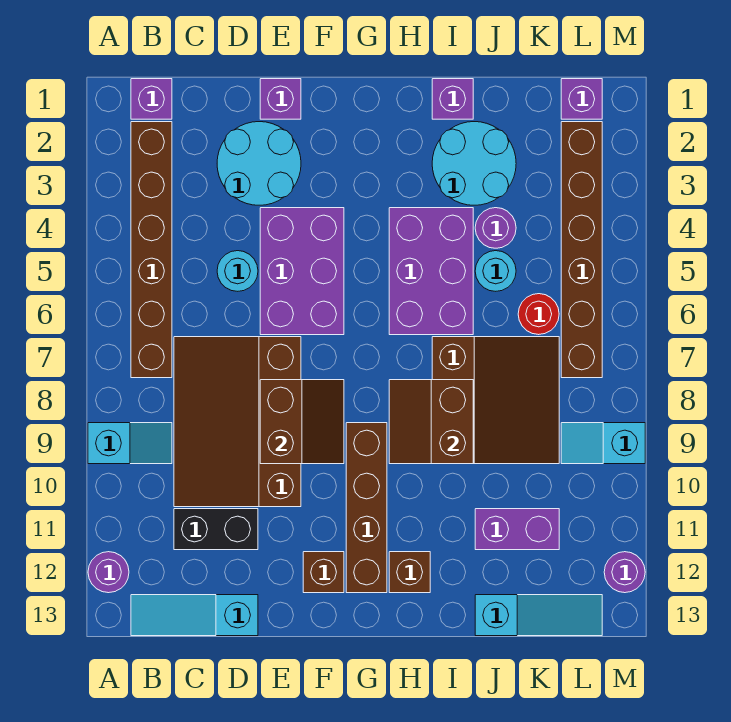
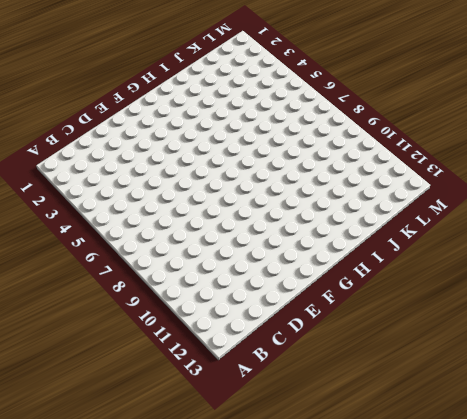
none -> cyan slope A9:B9 level 1 top A
none -> purple round brick A12 level 1
none -> purple brick B1 level 1

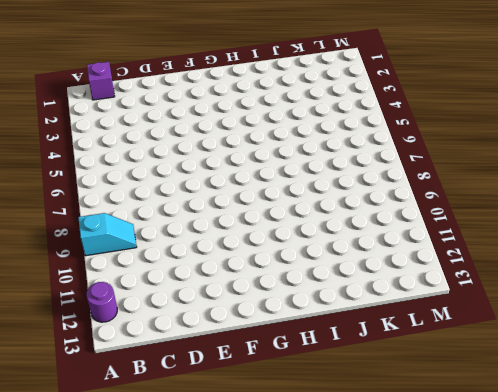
none -> brown brick B2:B7 level 1
none -> cyan slope B13:D13 level 1 top D
none -> brown slope C7:E10 level 1 top E

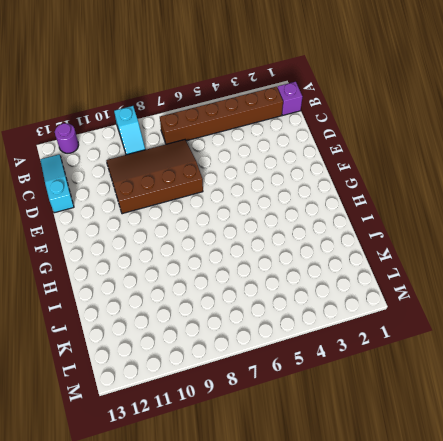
none -> black brick C11:D11 level 1
none -> cyan round brick D2:E3 level 1
none -> cyan round brick D5 level 1

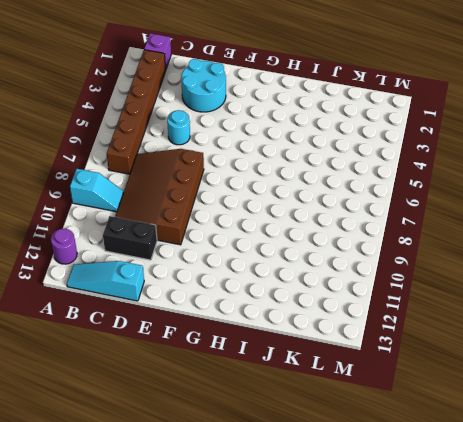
none -> purple brick E1 level 1
none -> purple brick E4:F6 level 1
none -> brown brick F12 level 1

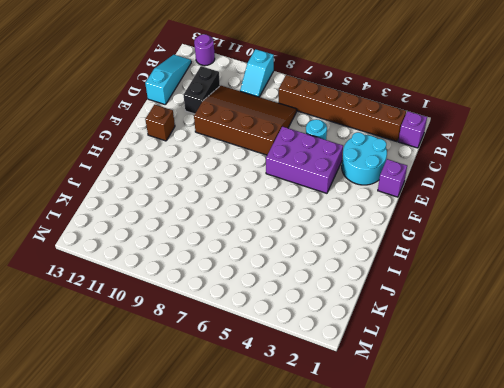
none -> brown brick G9:G12 level 1
none -> purple brick H4:I6 level 1
none -> brown brick H12 level 1

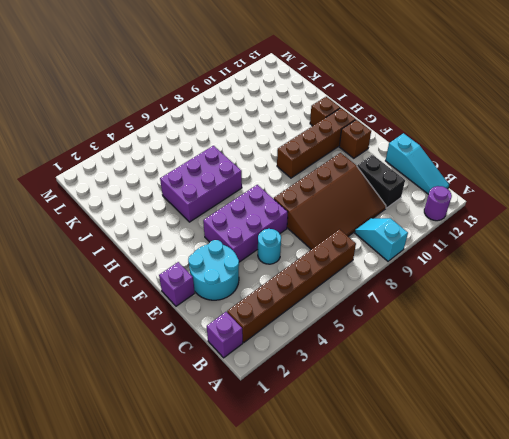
none -> purple brick I1 level 1
none -> cyan round brick I2:J3 level 1
none -> brown slope I7:K9 level 1 top I

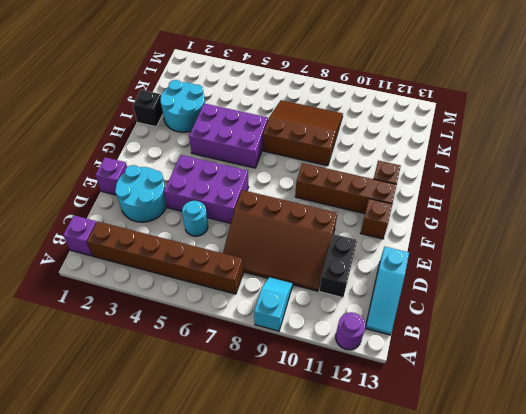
black brick I1 level 1 -> purple brick I1 level 1
none -> purple round brick J4 level 1
none -> cyan round brick J5 level 1
none -> purple brick J11:K11 level 1

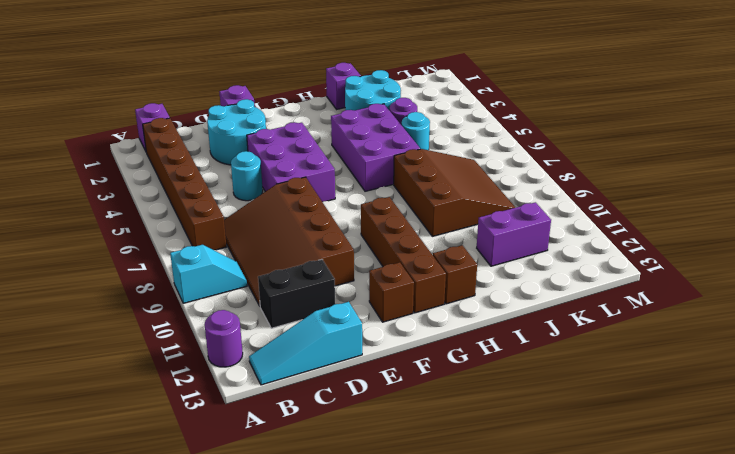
none -> cyan slope J13:L13 level 1 top J
none -> red round brick K6 level 1
none -> purple brick L1 level 1

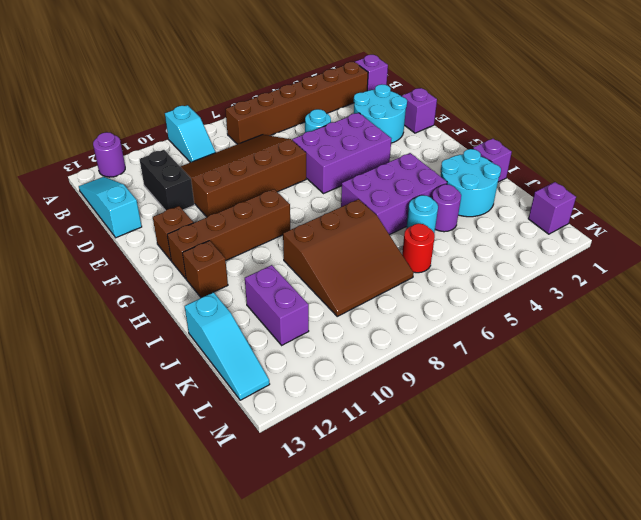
none -> brown brick L2:L7 level 1
none -> cyan slope L9:M9 level 1 top M
none -> purple round brick M12 level 1

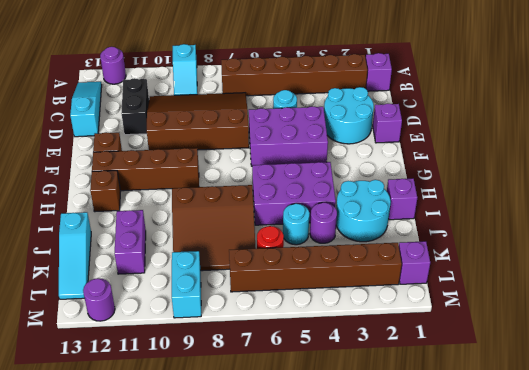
cyan brick L9:M9 level 1 -> cyan slope L9:M9 level 1 top M
none -> brown slope E8:F9 level 2 top E
none -> brown slope H8:I9 level 2 top I

